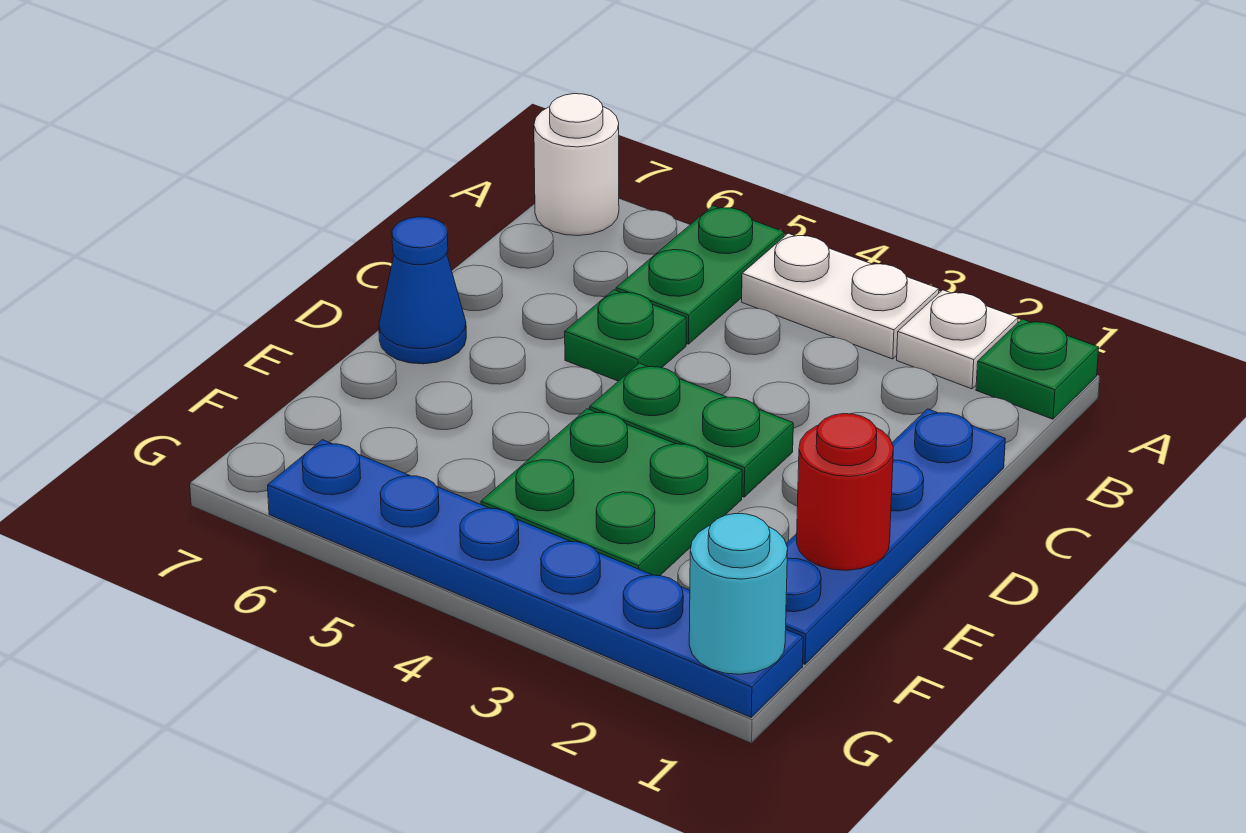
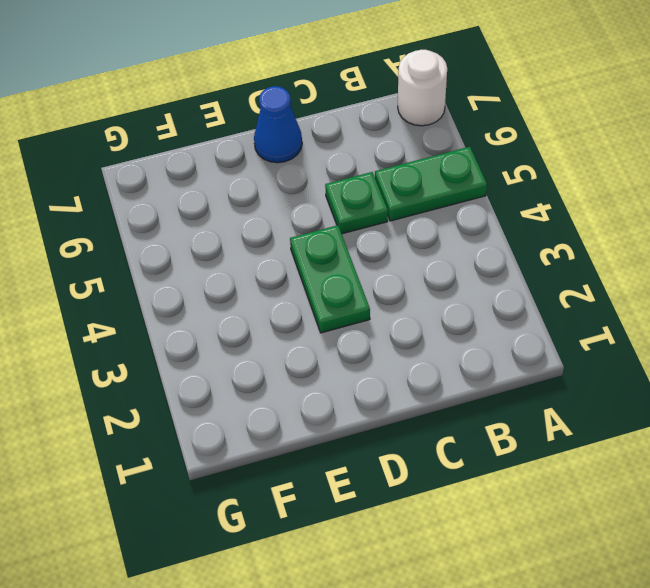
none -> green plate A1 level 1
none -> white plate A2 level 1
none -> white plate A3:A4 level 1

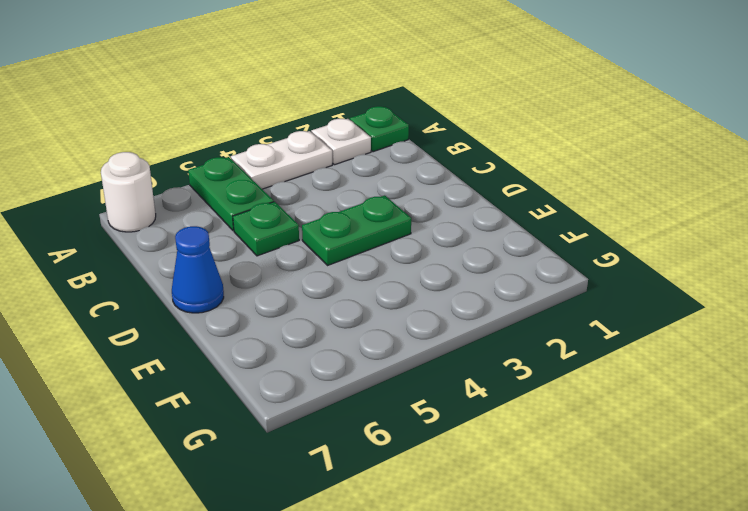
none -> blue plate C1:F1 level 1
none -> green plate E3:F4 level 1
none -> blue plate G1:G6 level 1

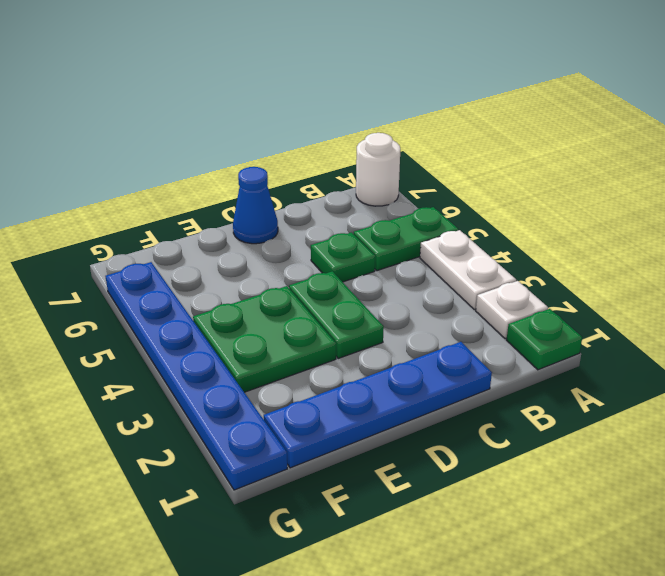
none -> red round brick E1 level 2
none -> cyan round brick G1 level 2

